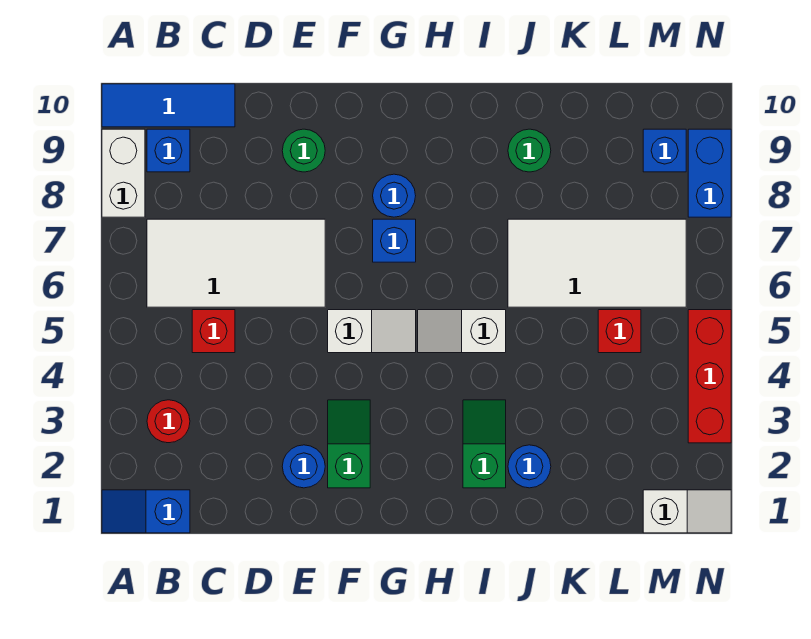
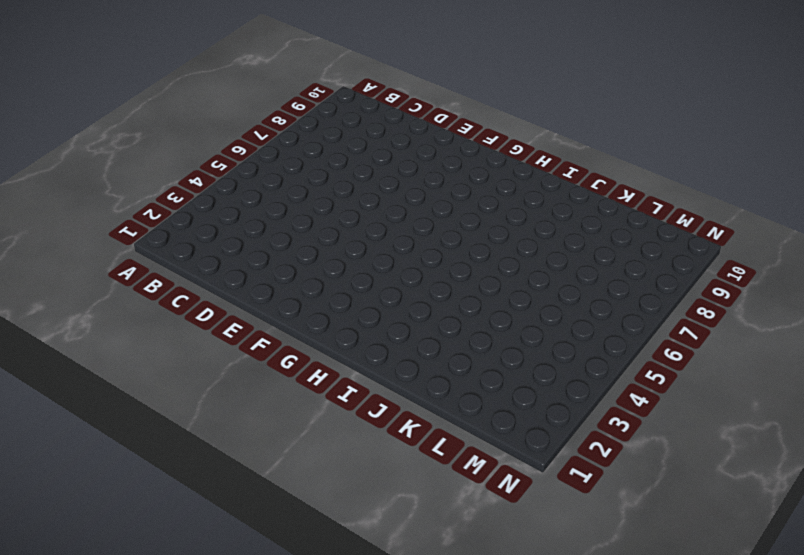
none -> blue slope A1:B1 level 1 top B
none -> white brick A8:A9 level 1
none -> blue tile A10:C10 level 1

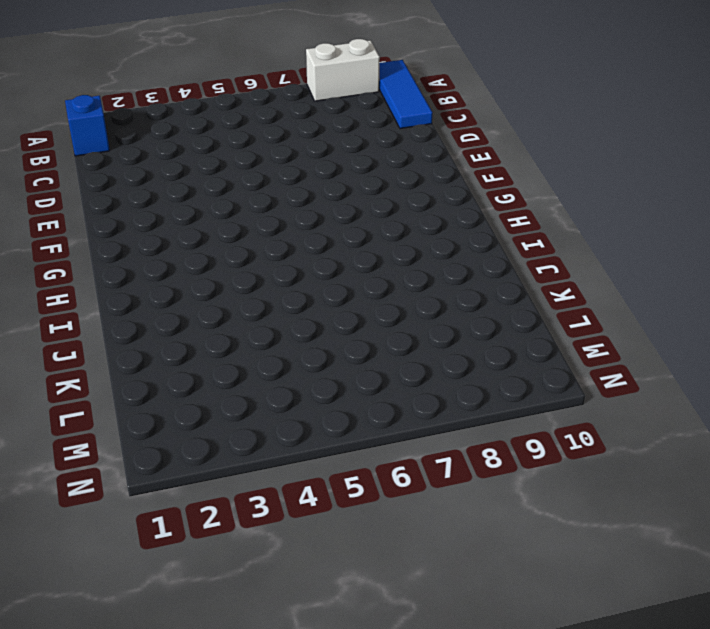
none -> red round brick B3 level 1
none -> white tile B6:E7 level 1
none -> blue brick B9 level 1

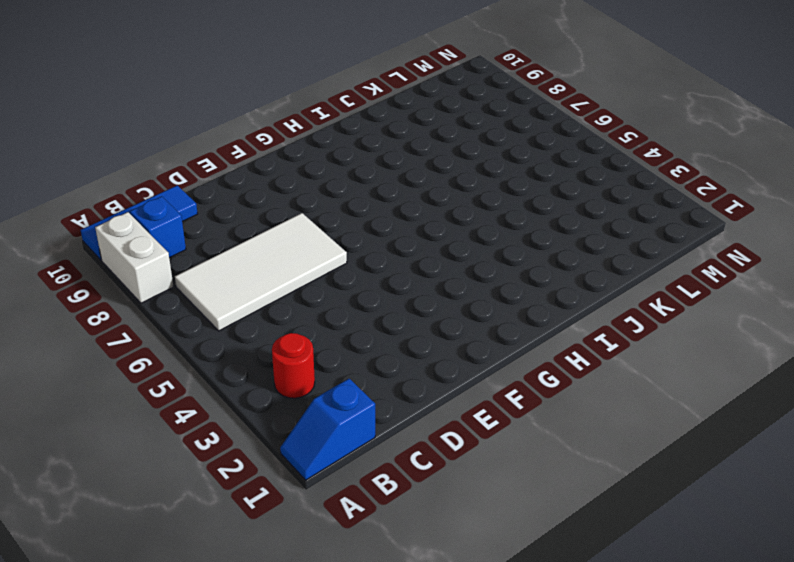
none -> red brick C5 level 1
none -> blue round brick E2 level 1
none -> green round brick E9 level 1

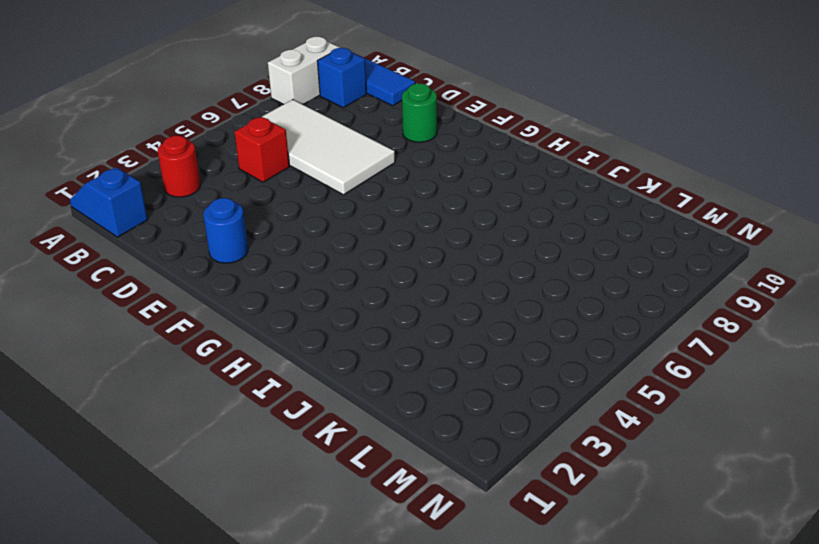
none -> green slope F2:F3 level 1 top 2
none -> white slope F5:G5 level 1 top F
none -> blue brick G7 level 1

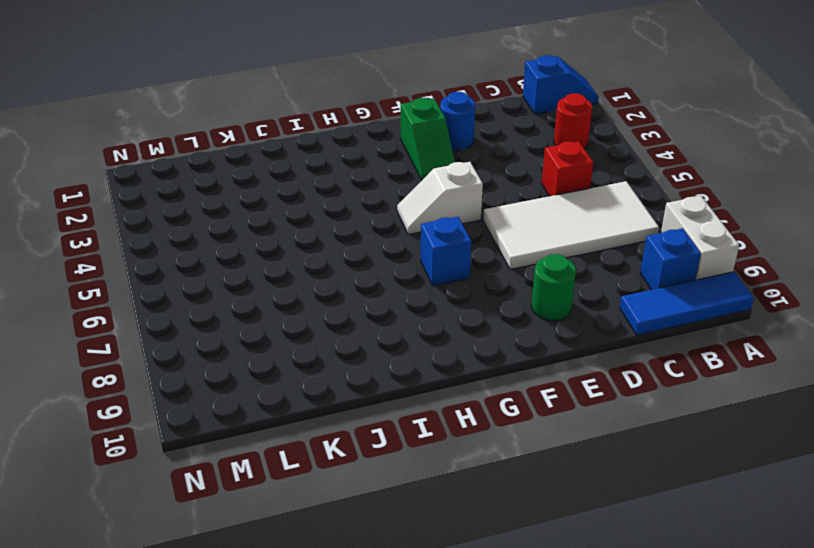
none -> blue round brick G8 level 1
none -> white slope H5:I5 level 1 top I
none -> green slope I2:I3 level 1 top 2

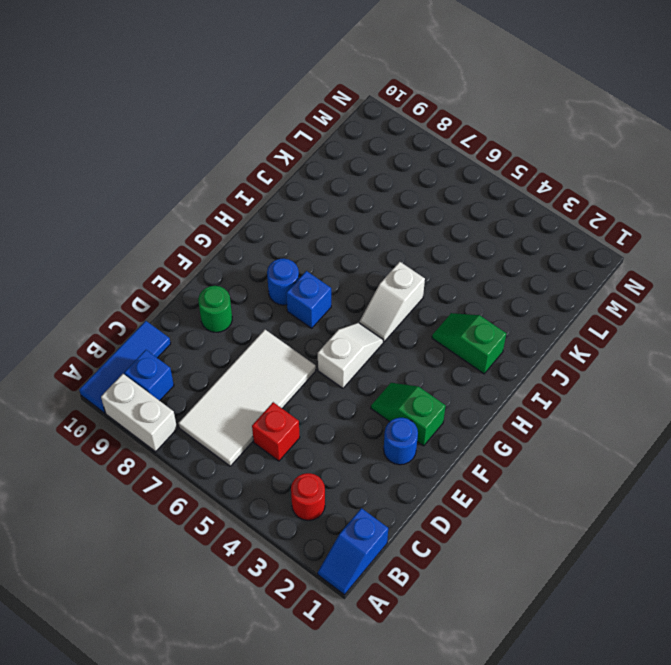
none -> blue round brick J2 level 1
none -> white tile J6:M7 level 1
none -> green round brick J9 level 1

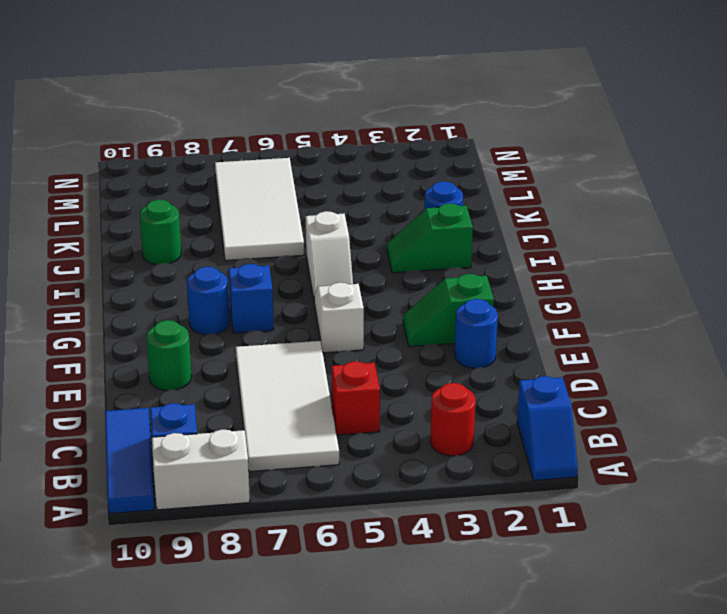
none -> red brick L5 level 1
none -> white slope M1:N1 level 1 top M
none -> blue brick M9 level 1

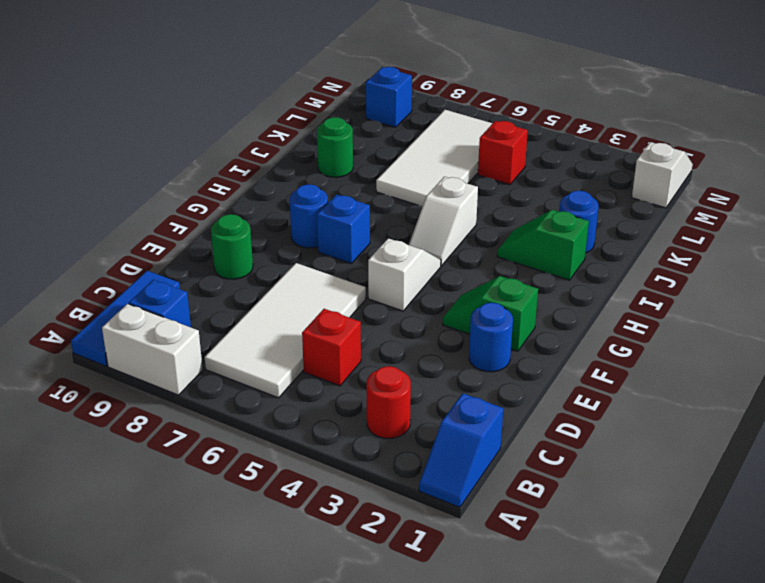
none -> red brick N3:N5 level 1
none -> blue brick N8:N9 level 1

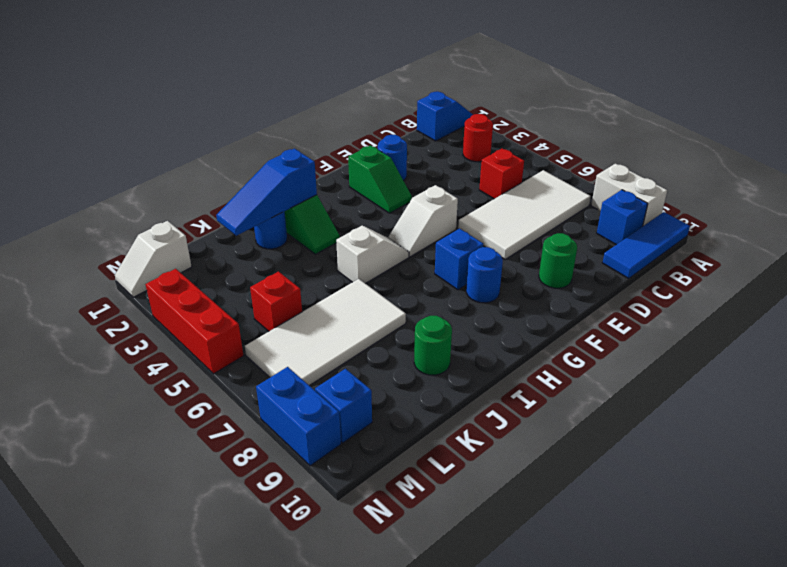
blue slope I2:K2 level 2 top I -> none

